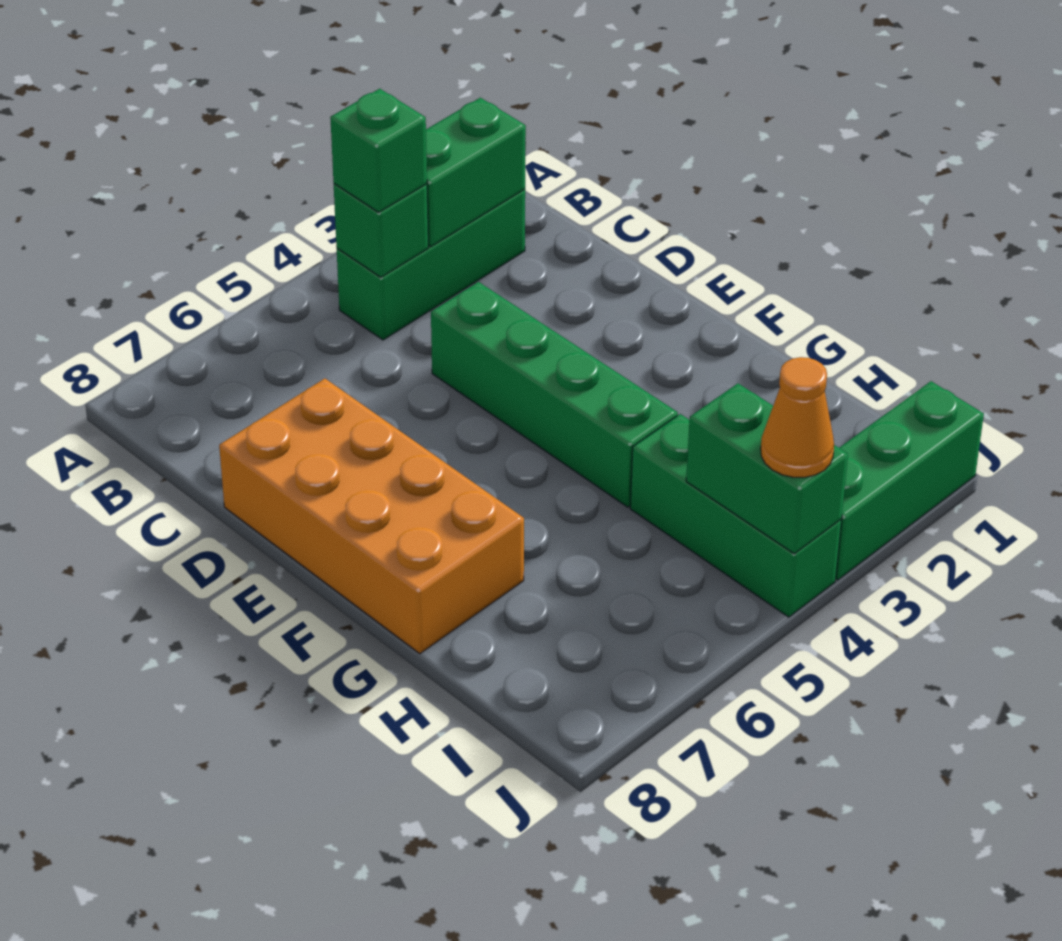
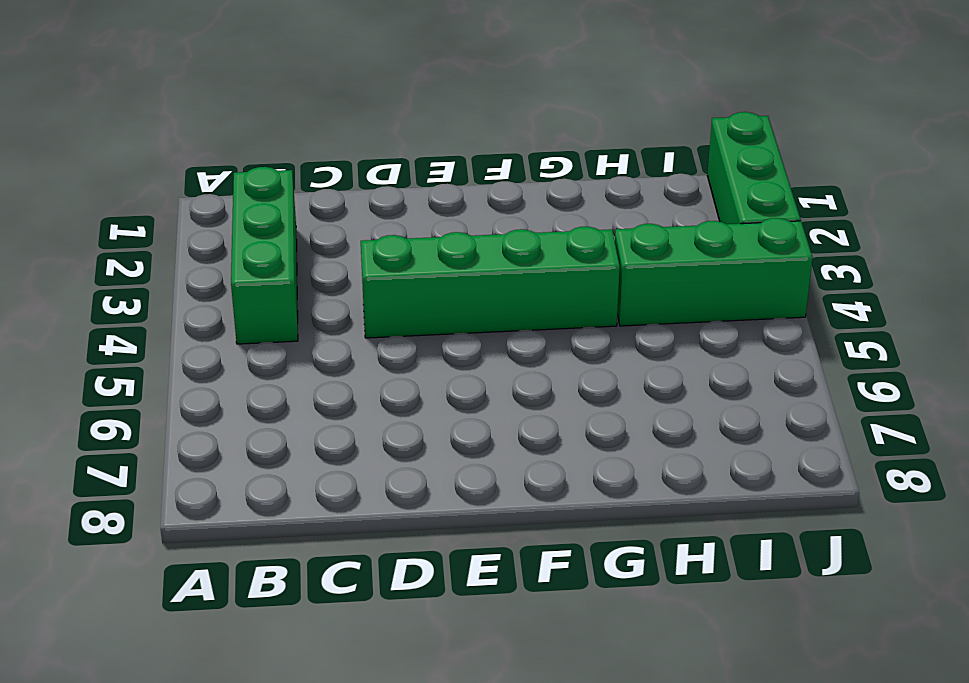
none -> orange brick D7:G8 level 1
none -> green brick B2:B3 level 2

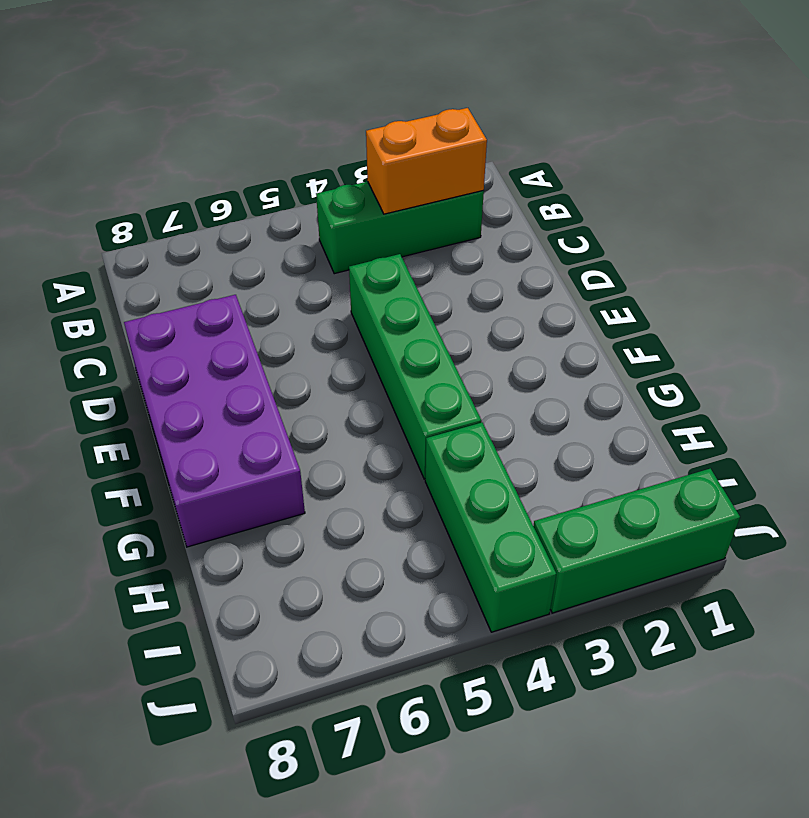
orange brick B2:B3 level 2 -> green brick B2:B3 level 2
purple brick D7:G8 level 1 -> orange brick D7:G8 level 1
none -> green brick B4 level 2
none -> green brick I4:J4 level 2

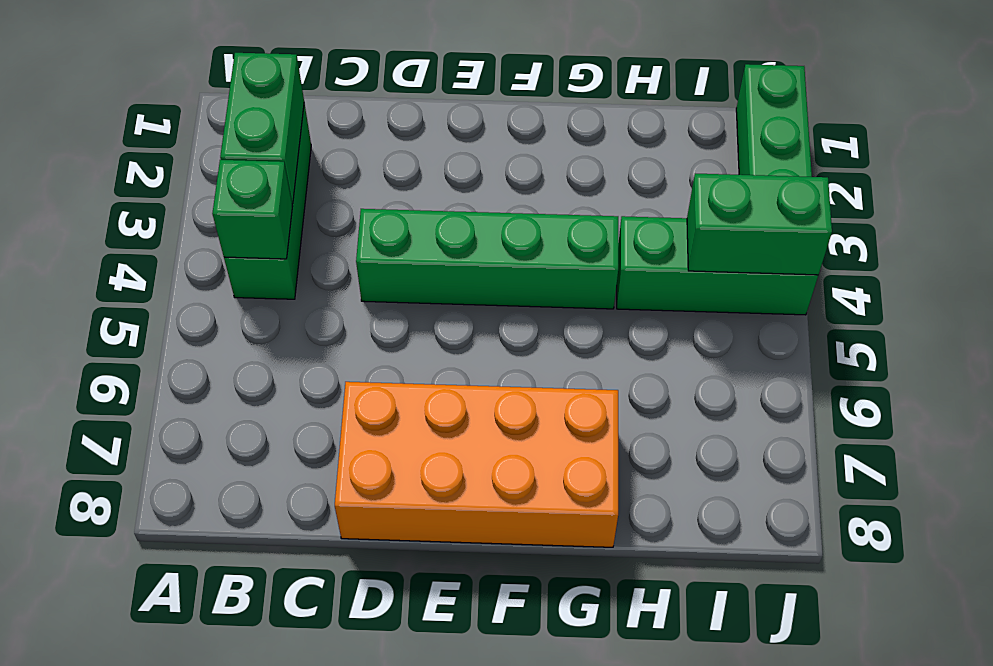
none -> green brick B4 level 3
none -> orange cone J4 level 3

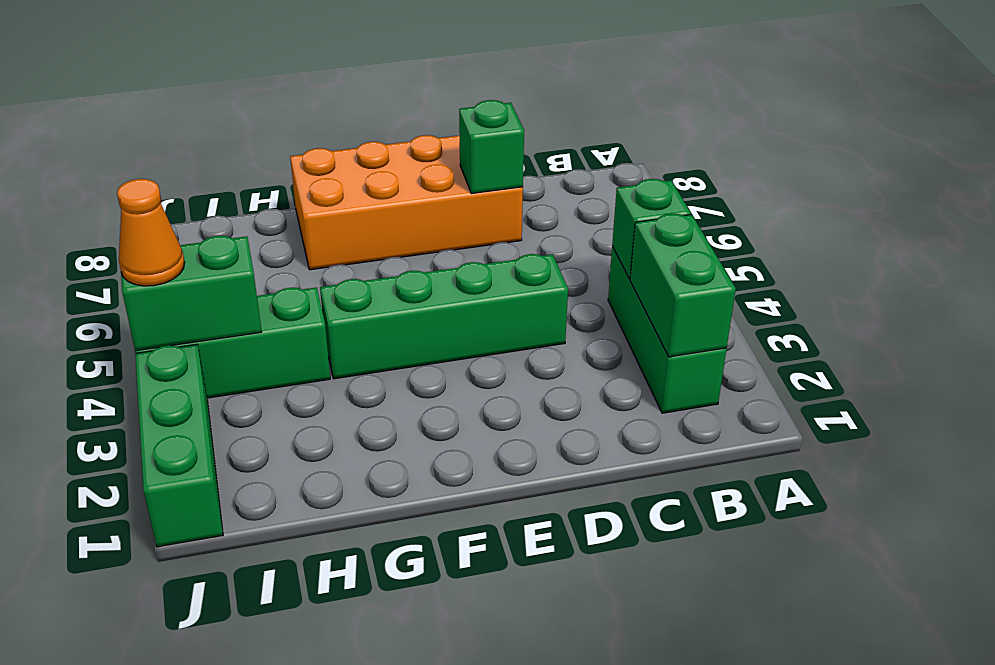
green brick D7 level 2 -> green brick B4 level 3

